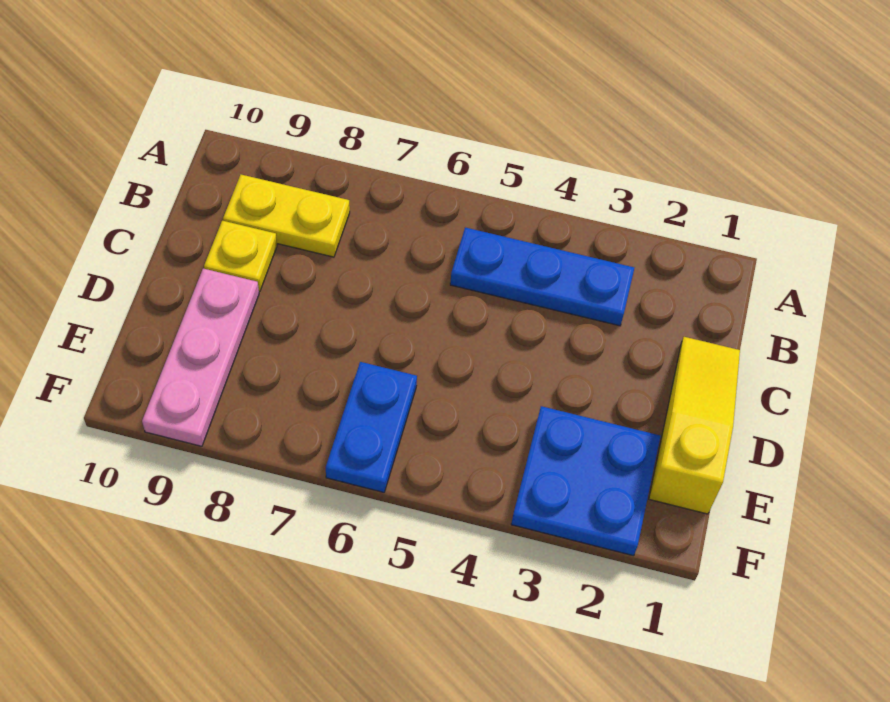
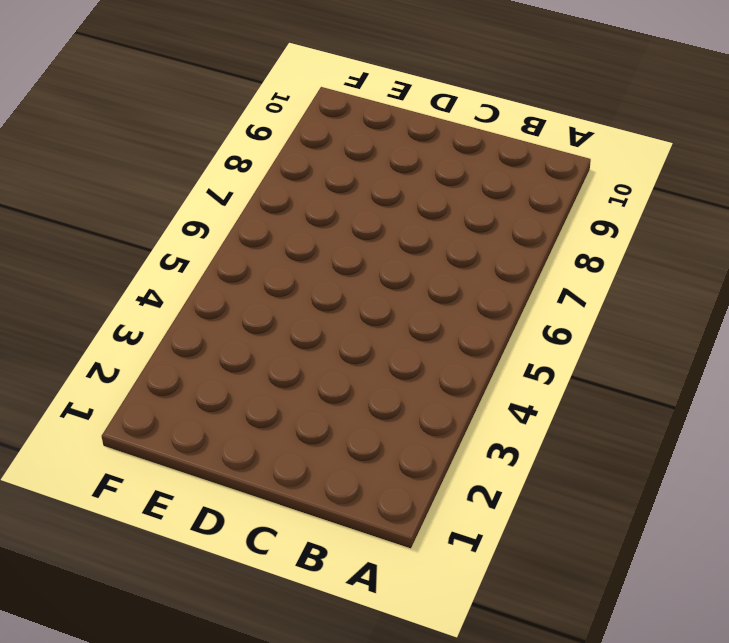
none -> blue plate B3:B5 level 1
none -> yellow plate B8:B9 level 1

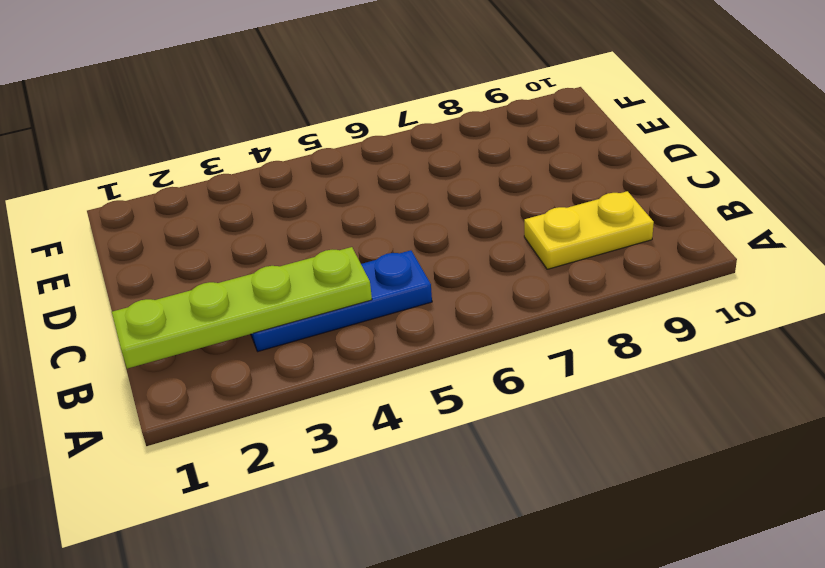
lime plate B1:B4 level 2 -> none
none -> yellow slope C1:E1 level 1 top E
none -> yellow plate C9 level 1

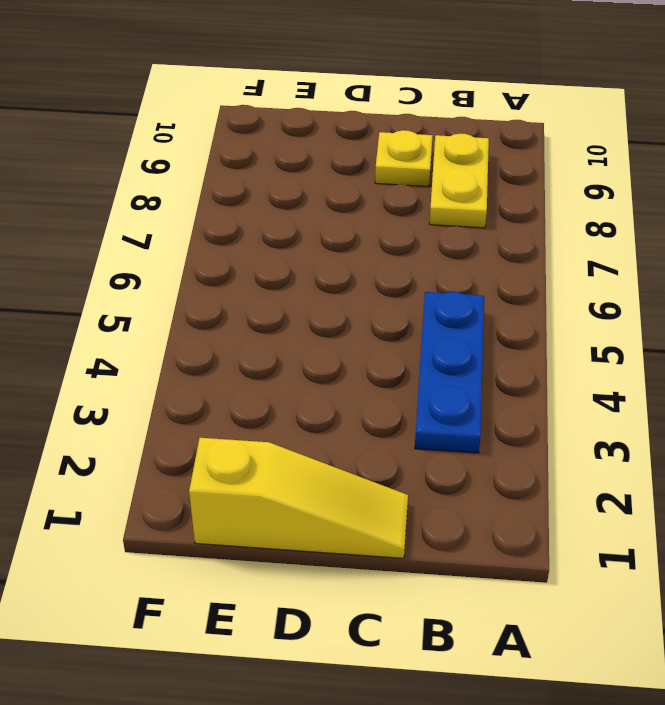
none -> pink plate D9:F9 level 1
none -> blue plate E2:F3 level 1

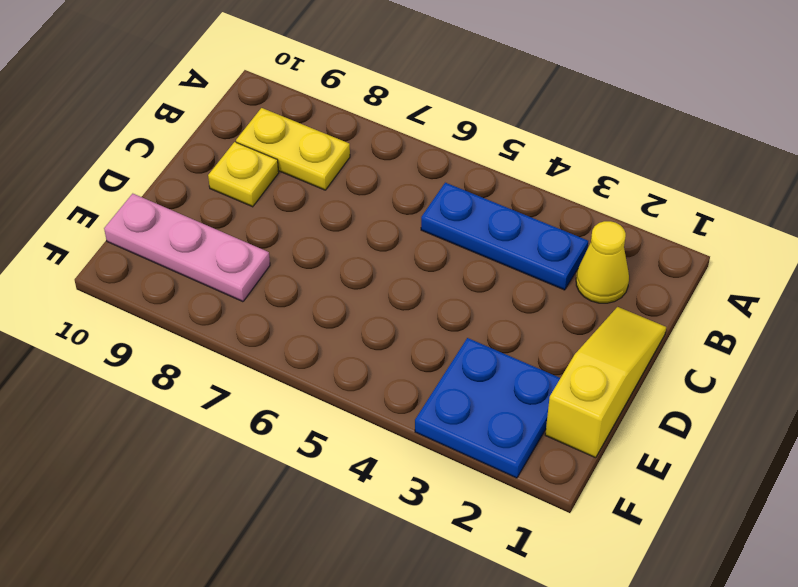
yellow cone B2 level 1 -> none
pink plate E8:E10 level 1 -> pink plate D9:F9 level 1
none -> blue plate E6:F6 level 1

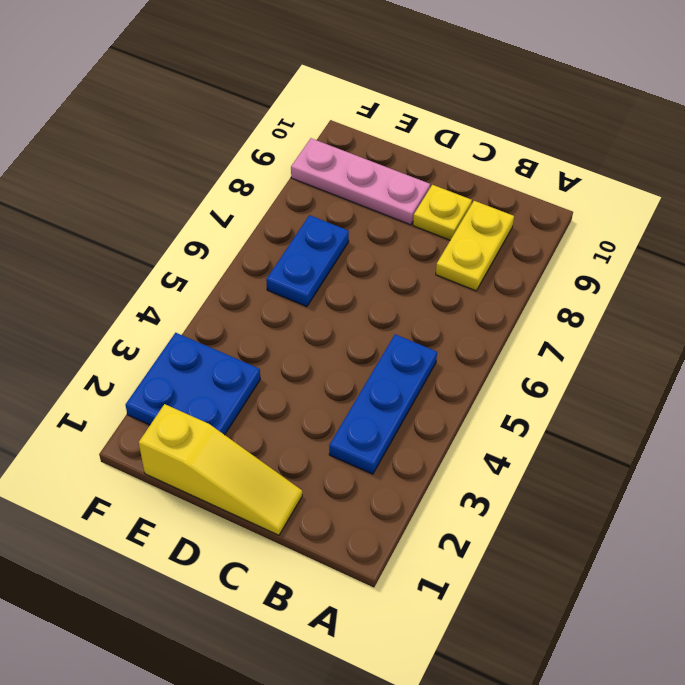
blue plate E6:E7 level 1 -> blue plate E6:F6 level 1

